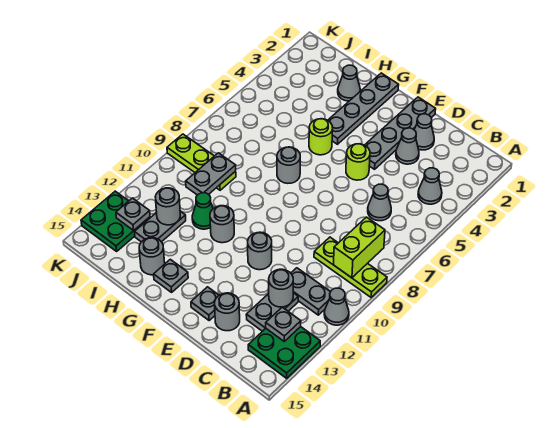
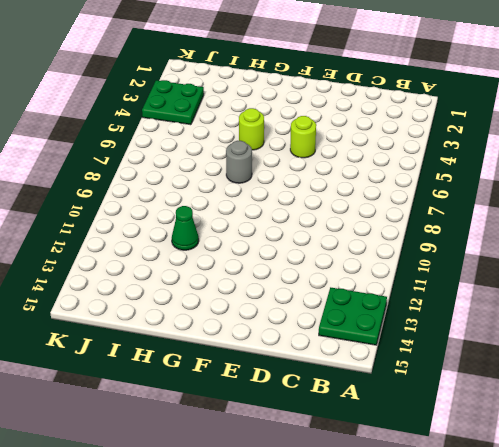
green plate J3:K4 level 1 -> green plate J13:K14 level 1
none -> lime plate A9:C9 level 1
none -> grey cone A11 level 1
none -> grey cone B4 level 1
none -> grey plate B11:C11 level 1

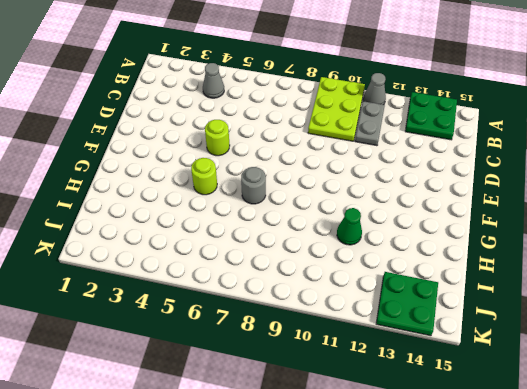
lime plate A9:C10 level 1 -> lime plate A9:C9 level 1
none -> grey cone C6 level 1
none -> grey plate C12:C13 level 1
none -> grey cone D2 level 1
none -> grey cone D3 level 1

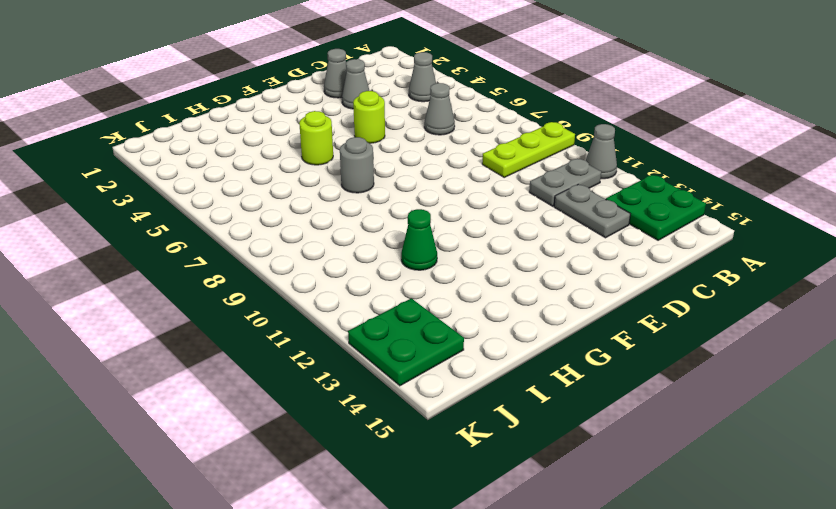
none -> grey round brick D14 level 1
none -> grey plate E1:E4 level 1
none -> grey round brick E11 level 1
none -> grey plate E14 level 1

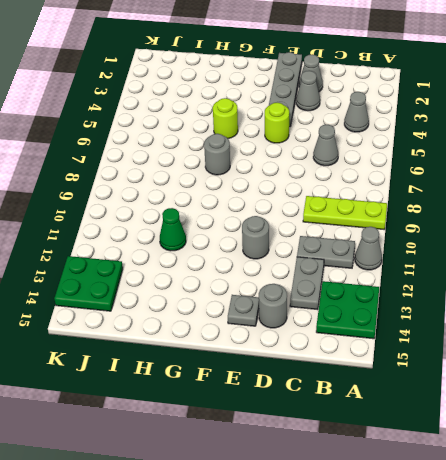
none -> grey plate G1:G4 level 1
none -> grey round brick G11 level 1
none -> grey plate G14 level 1
none -> grey cone H2 level 1

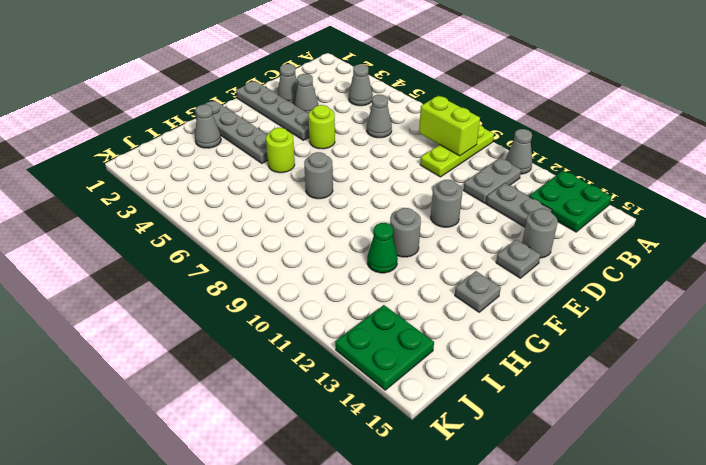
none -> grey round brick H14 level 1
none -> lime plate I9:K9 level 1
none -> grey plate I12:I13 level 1
none -> grey plate B13 level 2

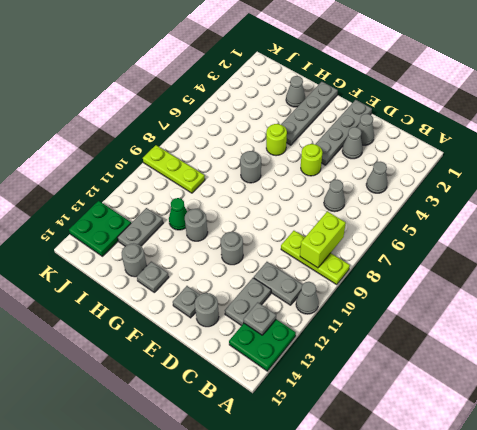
none -> grey round brick C12 level 2
none -> grey plate I9:I10 level 2
none -> grey round brick I12 level 2
none -> grey plate J13 level 2

